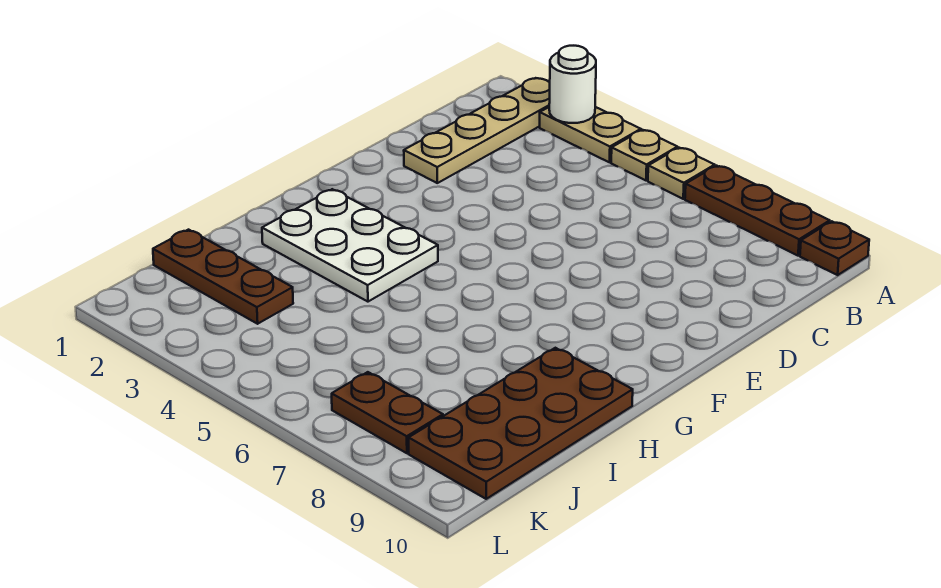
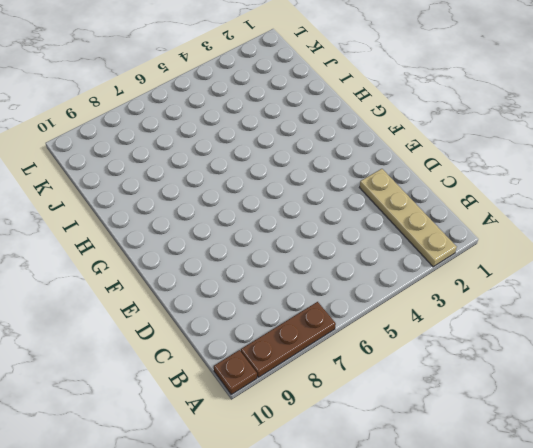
none -> tan plate A3:A4 level 1
none -> tan plate A5 level 1

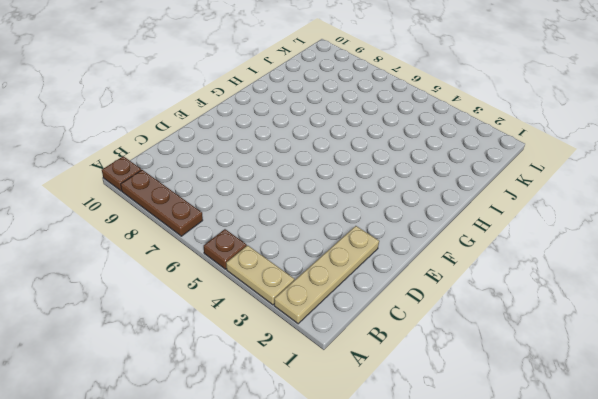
brown plate A5 level 1 -> tan plate A5 level 1
none -> tan plate A6 level 1
none -> white plate G2:H4 level 1

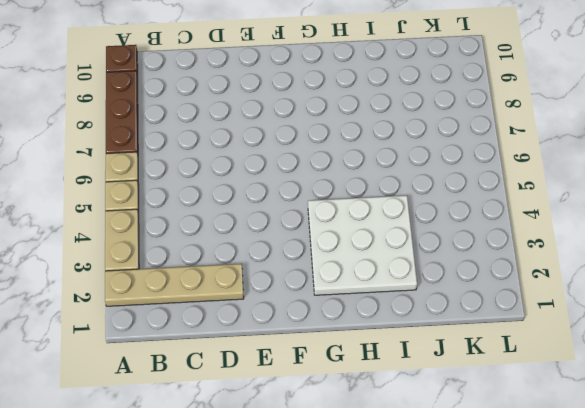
white plate G2:I4 level 1 -> white plate G2:H4 level 1
none -> brown plate H9:K10 level 1
none -> brown plate J1:J3 level 1

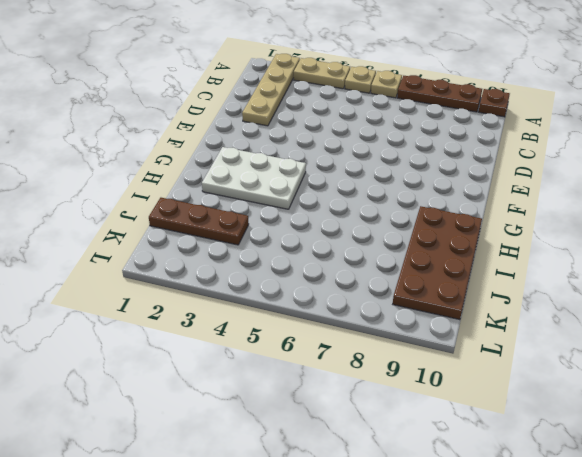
none -> brown plate K7:K8 level 1
none -> white round brick A3 level 2

